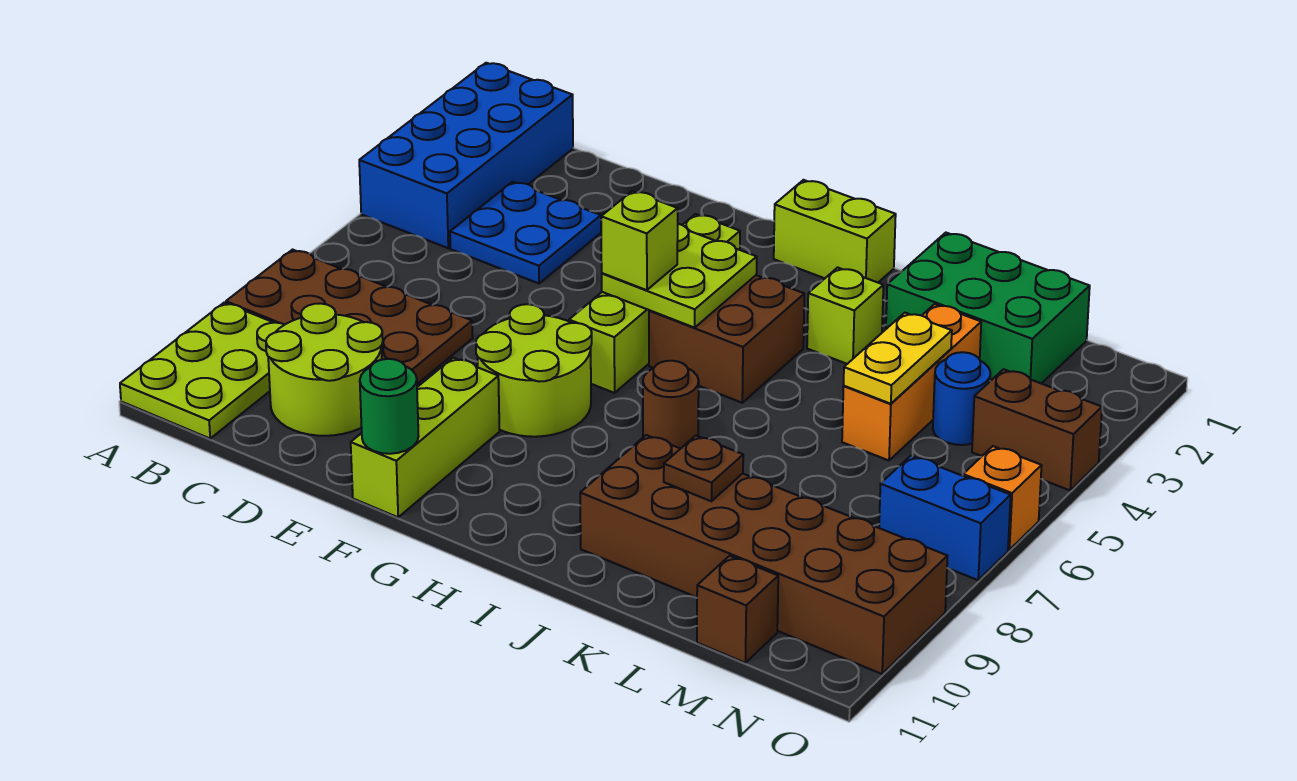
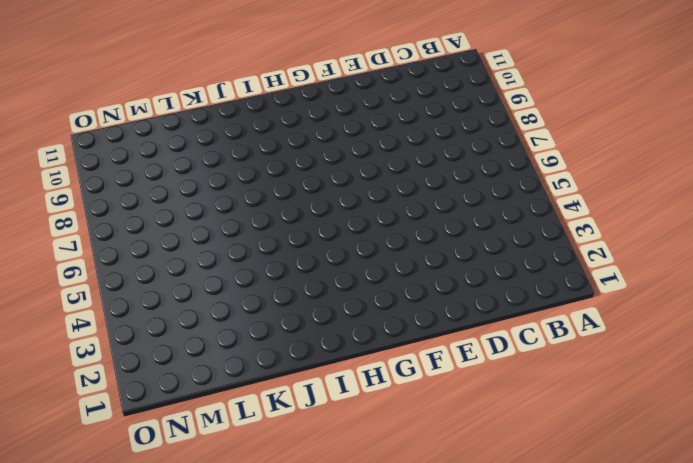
none -> blue brick A1:B4 level 1
none -> brown plate A7:D8 level 1
none -> lime plate A9:B11 level 1

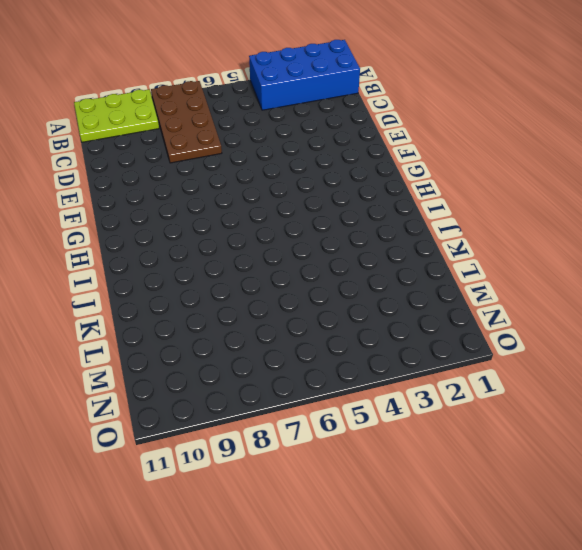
none -> blue plate C3:D4 level 1
none -> lime round brick C9:D10 level 1
none -> lime round brick F7:G8 level 1

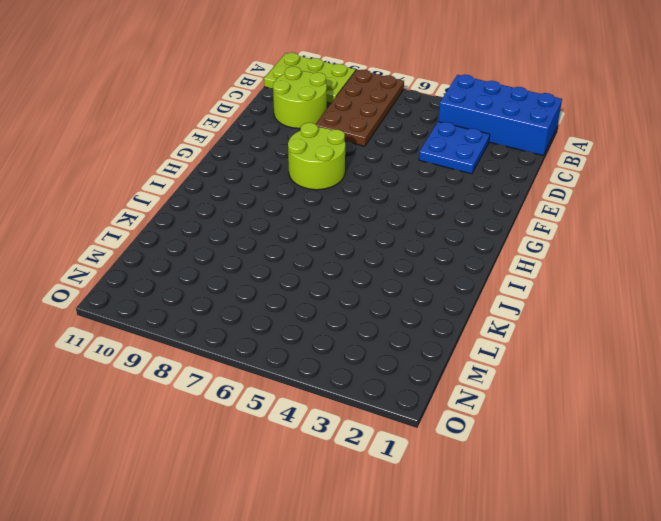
none -> lime brick F9:F11 level 1
none -> lime brick G3:G6 level 1
none -> lime brick H1:I1 level 1

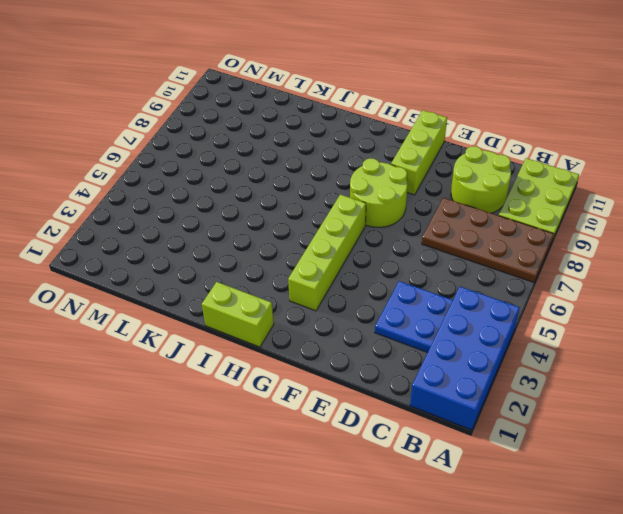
none -> brown brick H4:I5 level 1
none -> brown round brick I7 level 1
none -> lime brick J3 level 1

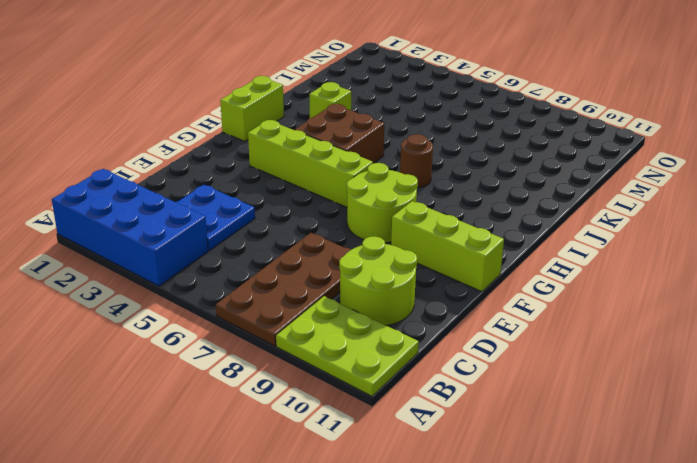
none -> brown brick J9:O10 level 1
none -> green brick K1:M2 level 1
none -> orange brick L3:L5 level 1

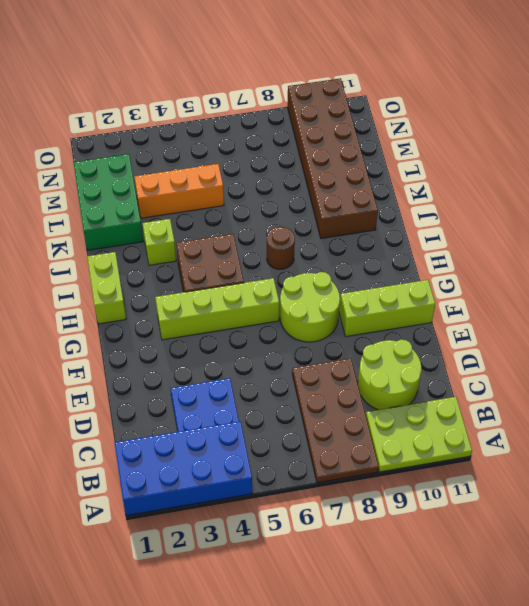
none -> blue round brick M4 level 1
none -> brown brick M11 level 1
none -> brown brick N4:O4 level 1

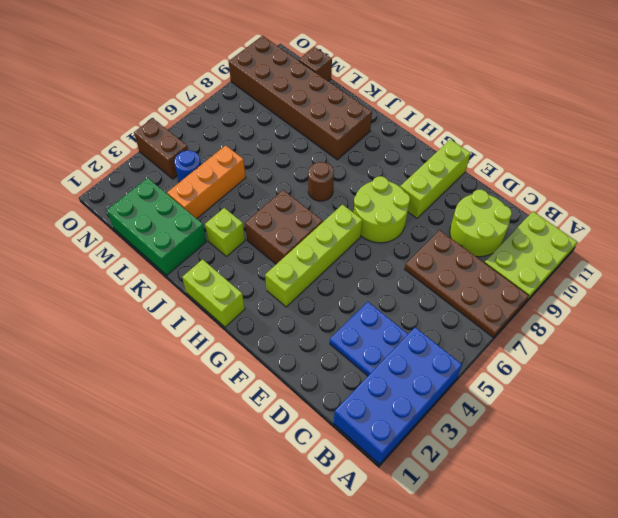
none -> blue brick N7:O7 level 1
none -> orange brick O6 level 1
none -> green round brick F11 level 2

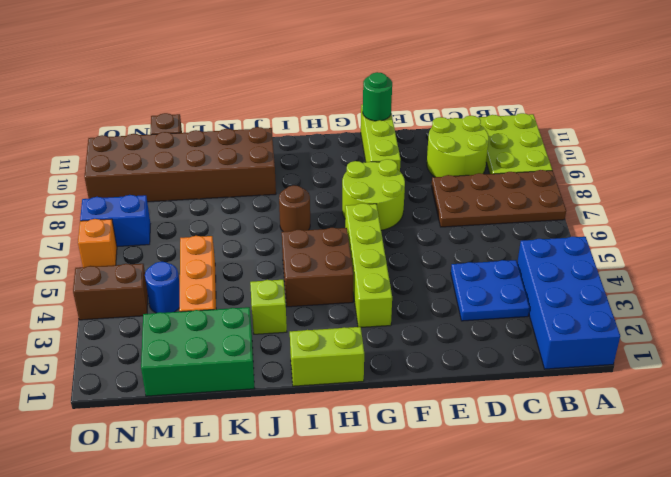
none -> lime plate G4:H5 level 2
none -> brown plate K9 level 2
none -> yellow plate L4:L5 level 2

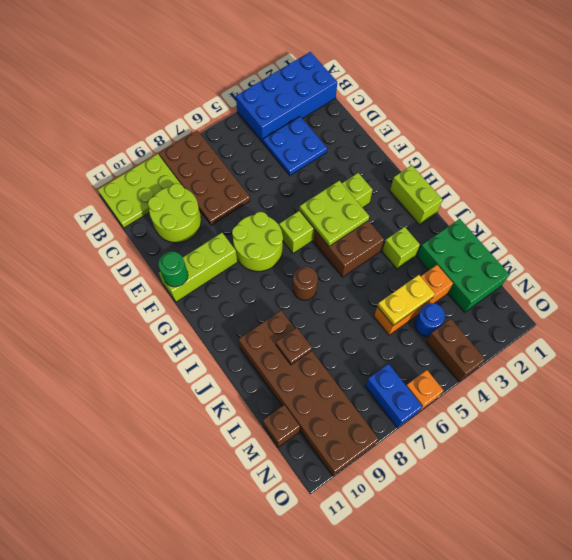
none -> lime brick G5 level 3

